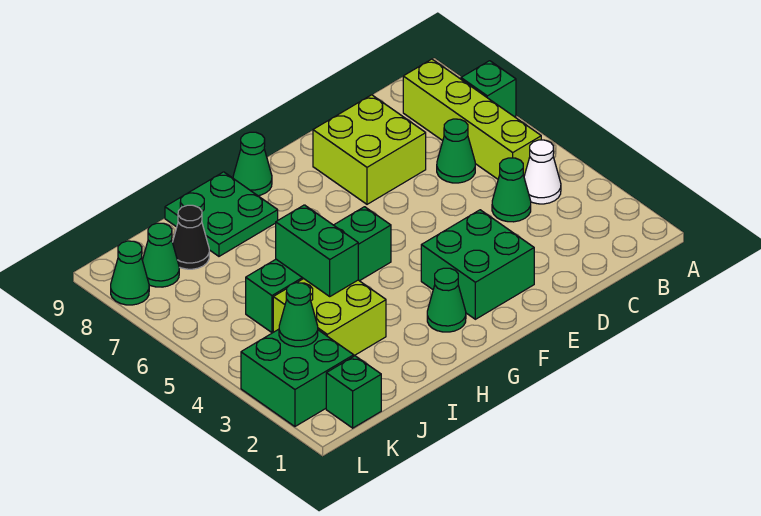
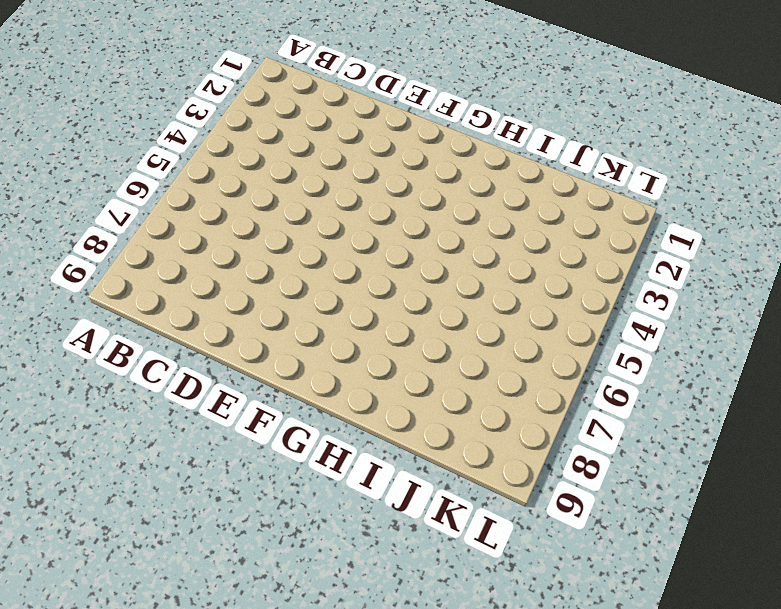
none -> green brick A7 level 1
none -> white cone B4 level 1
none -> lime brick B5:B8 level 1

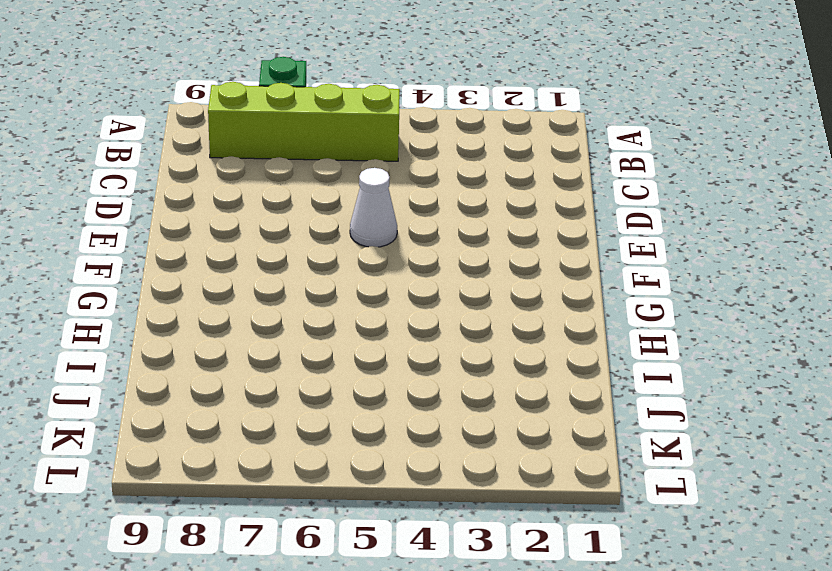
white cone E5 level 1 -> white cone B4 level 1
none -> green cone C4 level 1
none -> green cone C6 level 1
none -> lime brick D7:E8 level 1

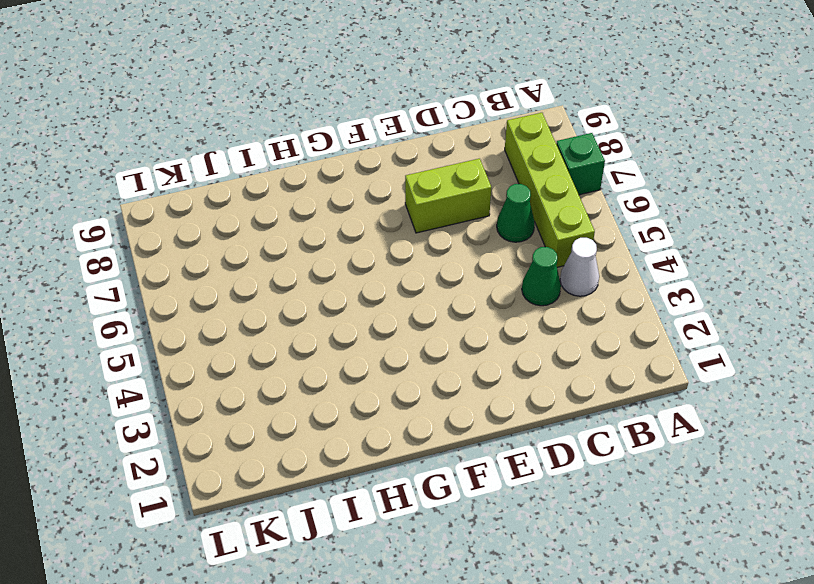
lime brick D7:E7 level 1 -> lime brick D7:E8 level 1
none -> green brick E2:F3 level 1
none -> green cone G2 level 1
none -> green brick G5:J5 level 1

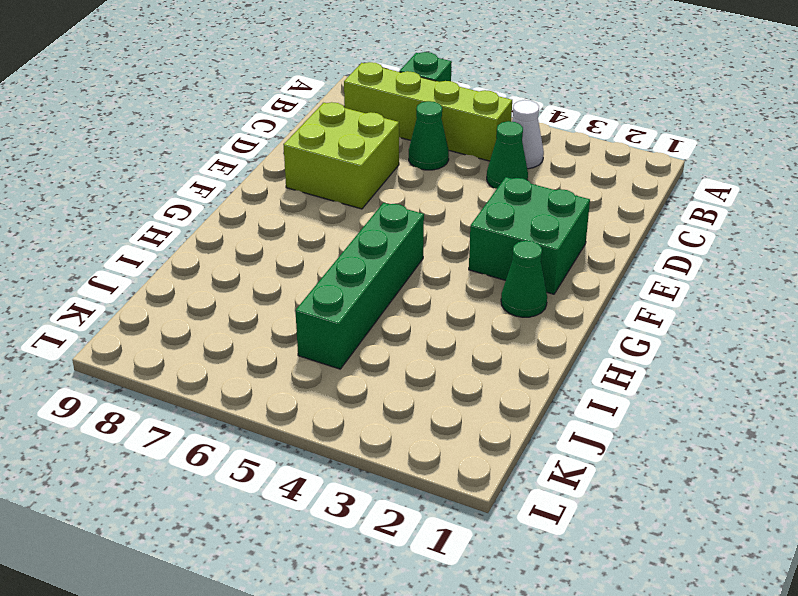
none -> green cone G9 level 1
none -> green plate H8:I9 level 1
none -> lime brick I3:J4 level 1

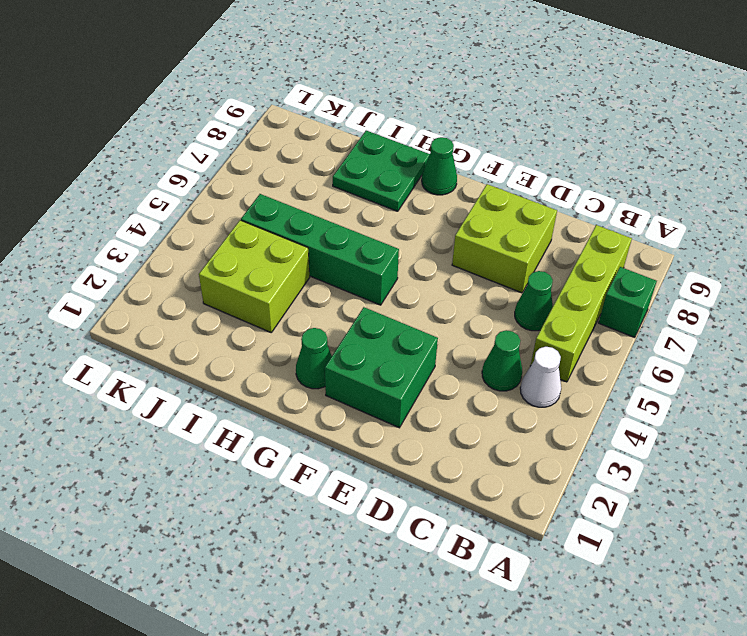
none -> black cone J8 level 1
none -> green brick K1 level 1
none -> green brick K2:L3 level 1

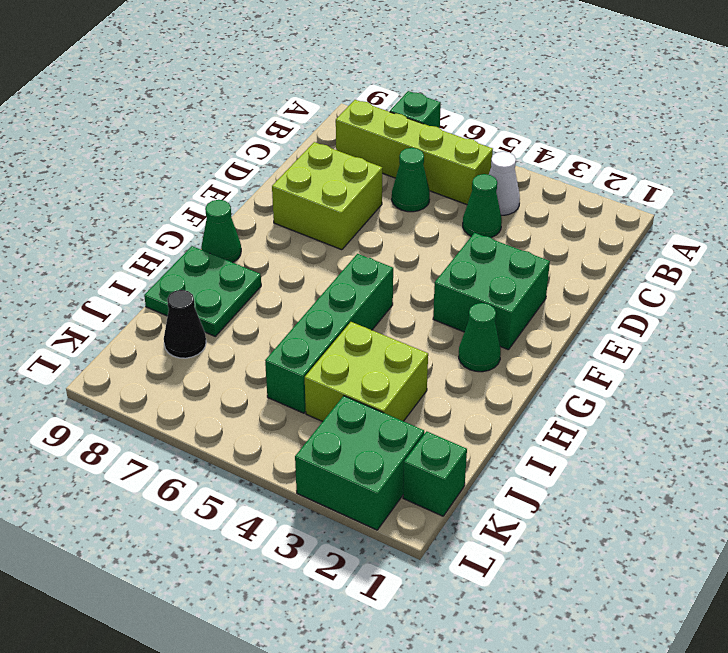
none -> green cone K8 level 1
none -> green cone L8 level 1
none -> green brick I4:I5 level 2

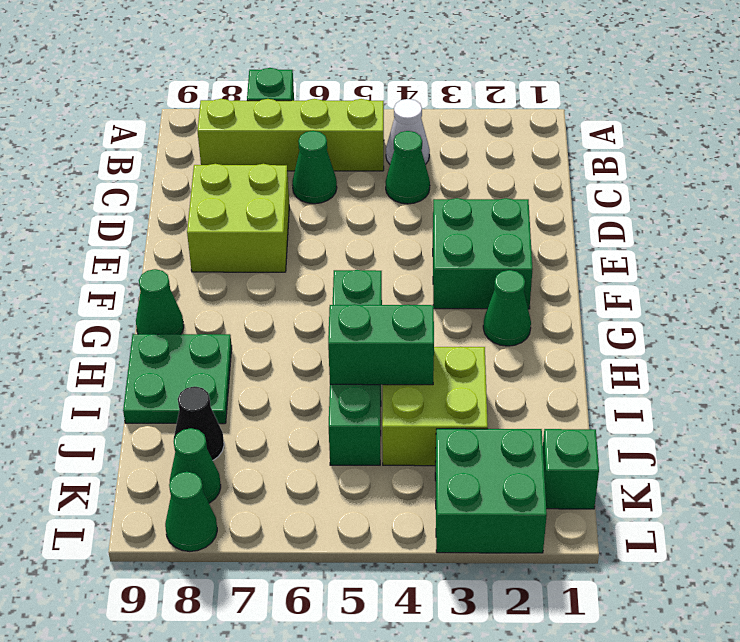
none -> green cone K3 level 2

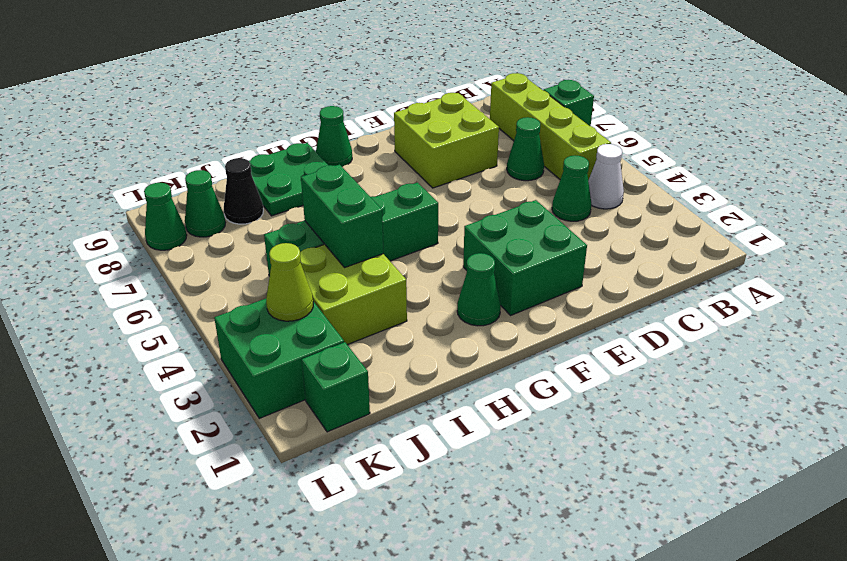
lime cone K3 level 2 -> green cone K3 level 2

